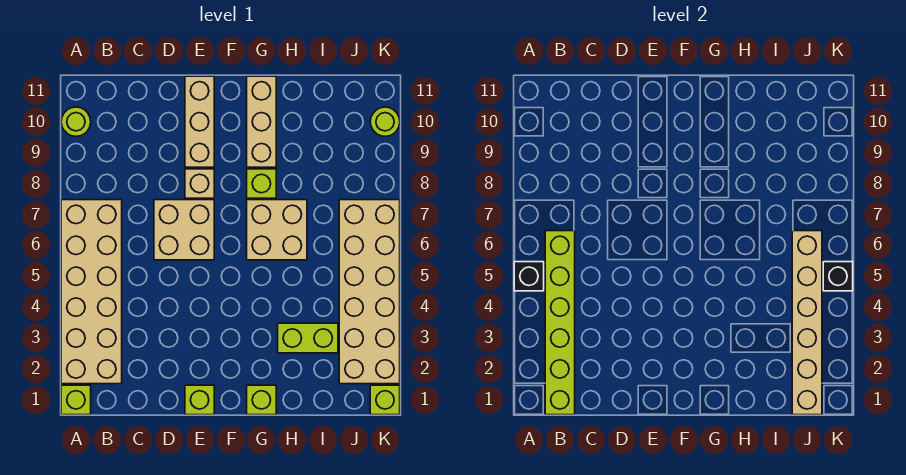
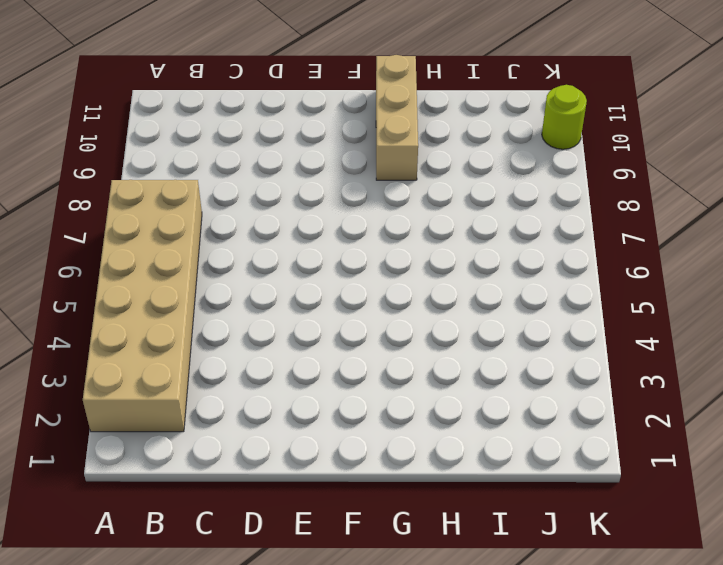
none -> lime brick A1 level 1
none -> lime round brick A10 level 1
none -> tan brick D6:E7 level 1

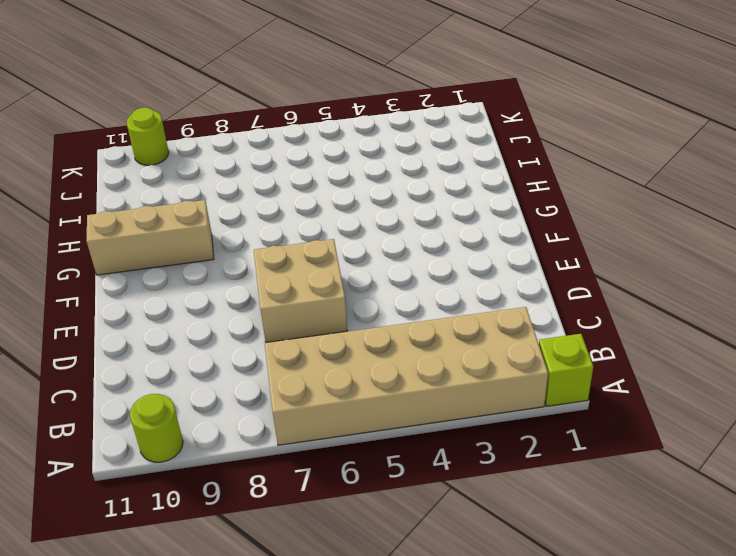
none -> lime brick E1 level 1
none -> tan brick E8 level 1
none -> tan brick E9:E11 level 1

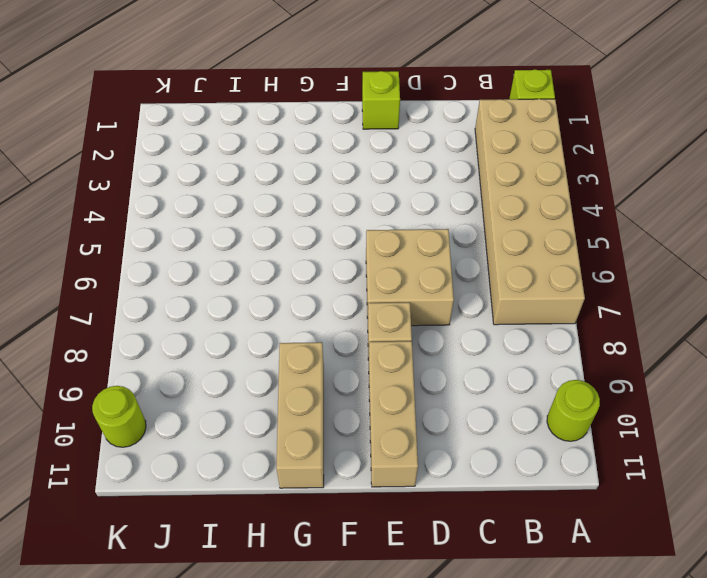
none -> lime brick G1 level 1
none -> tan brick G6:H7 level 1
none -> lime brick G8 level 1

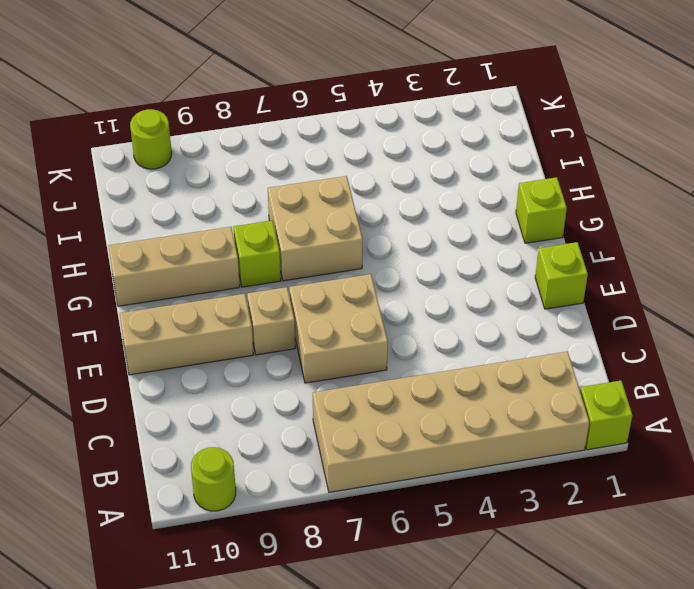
none -> lime brick H3:I3 level 1
none -> tan brick J2:K7 level 1
none -> lime brick K1 level 1

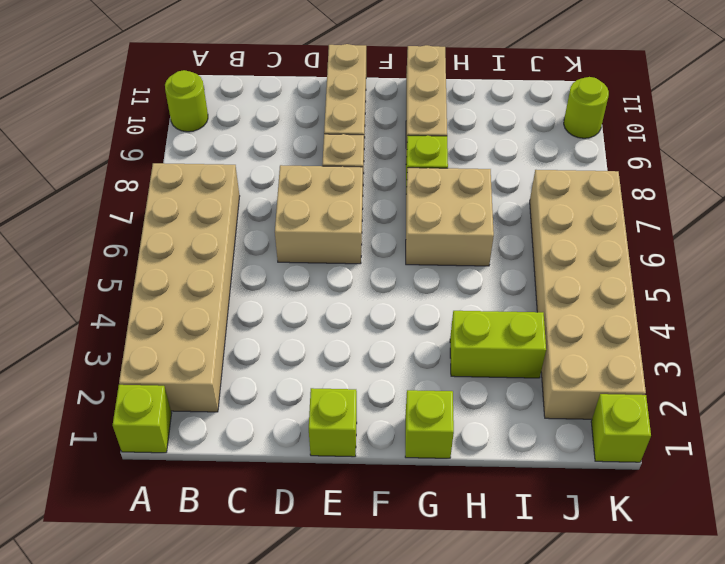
none -> black brick A5 level 2
none -> lime brick B1:B6 level 2
none -> tan brick J1:J6 level 2

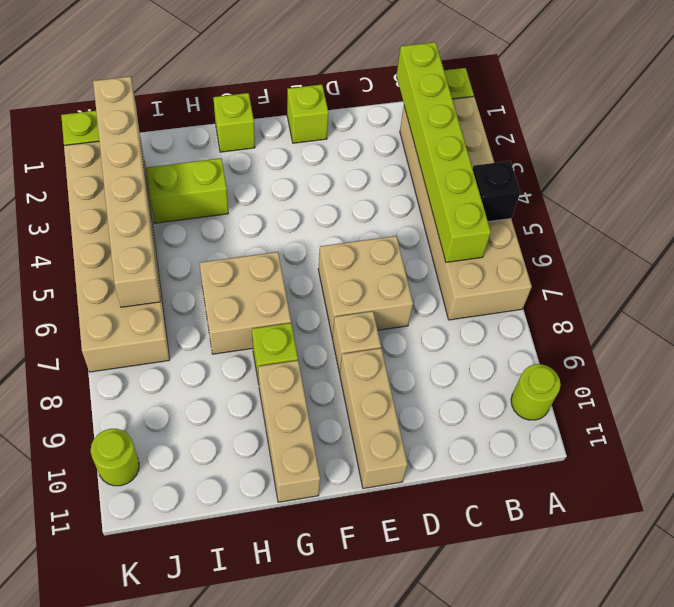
none -> black brick K5 level 2

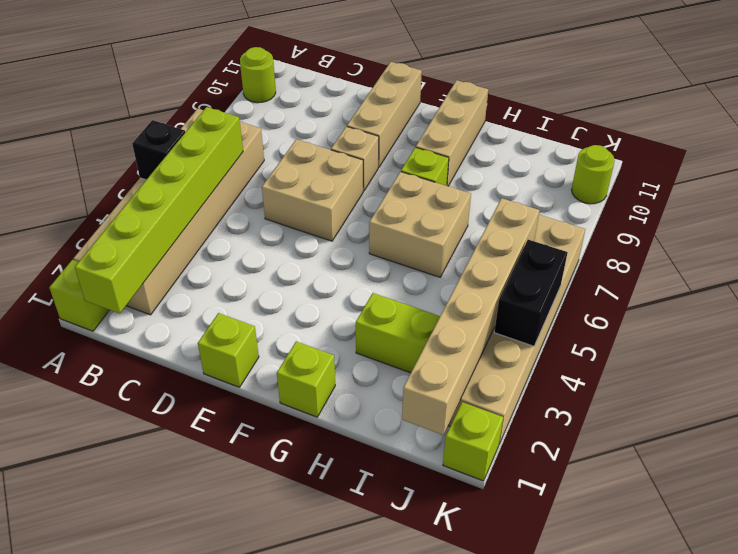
black brick K4:K5 level 2 -> black brick K5 level 2

